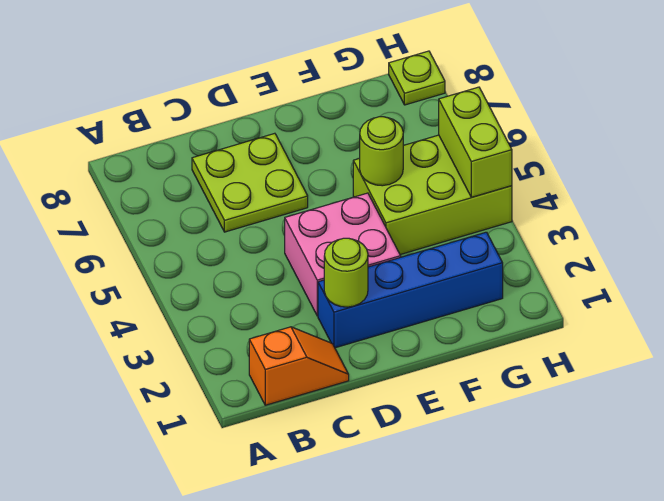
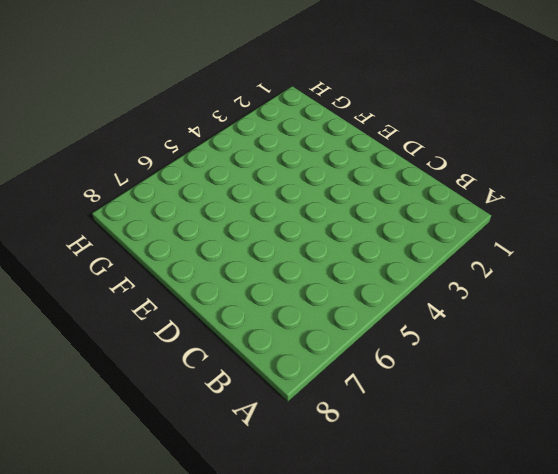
none -> orange slope B1:C1 level 1 top B
none -> lime plate C6:D7 level 1

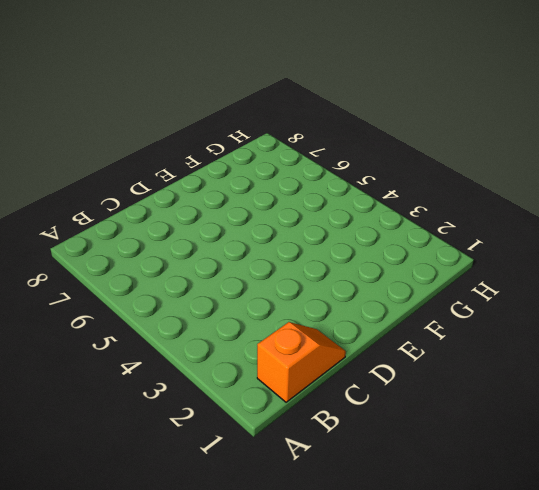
none -> lime plate C6:D7 level 1
none -> blue brick D2:G2 level 1

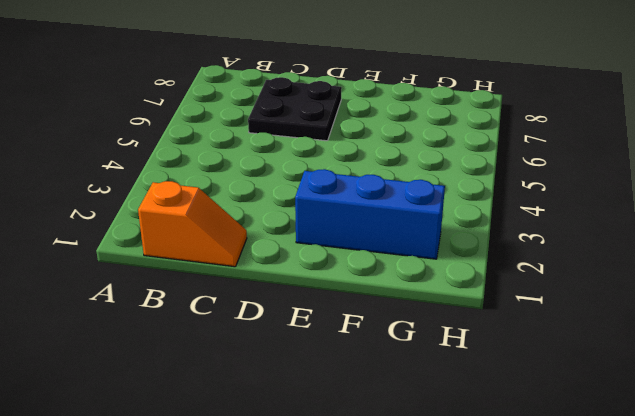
black plate C6:D7 level 1 -> lime plate C6:D7 level 1
blue brick E2:G2 level 1 -> blue brick D2:G2 level 1
none -> pink brick D3:E4 level 1
none -> lime brick F4:H5 level 1

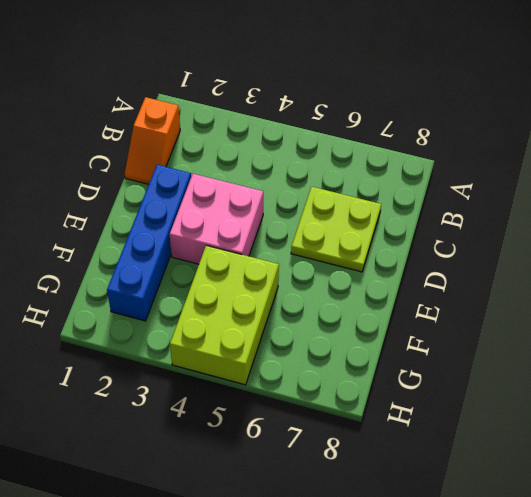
none -> lime plate H8 level 1
none -> lime round brick D2 level 2

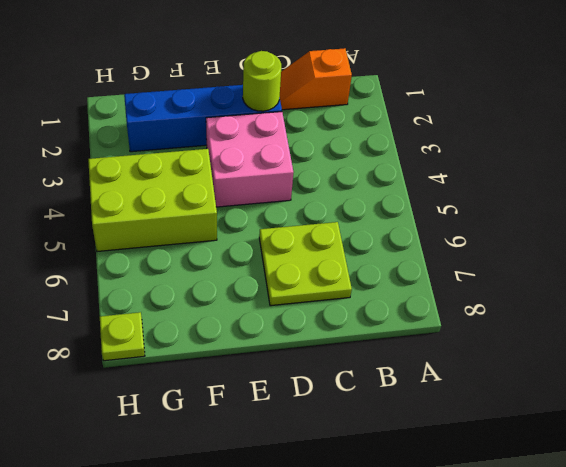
none -> lime round brick F5 level 2
none -> lime brick H4:H5 level 2

